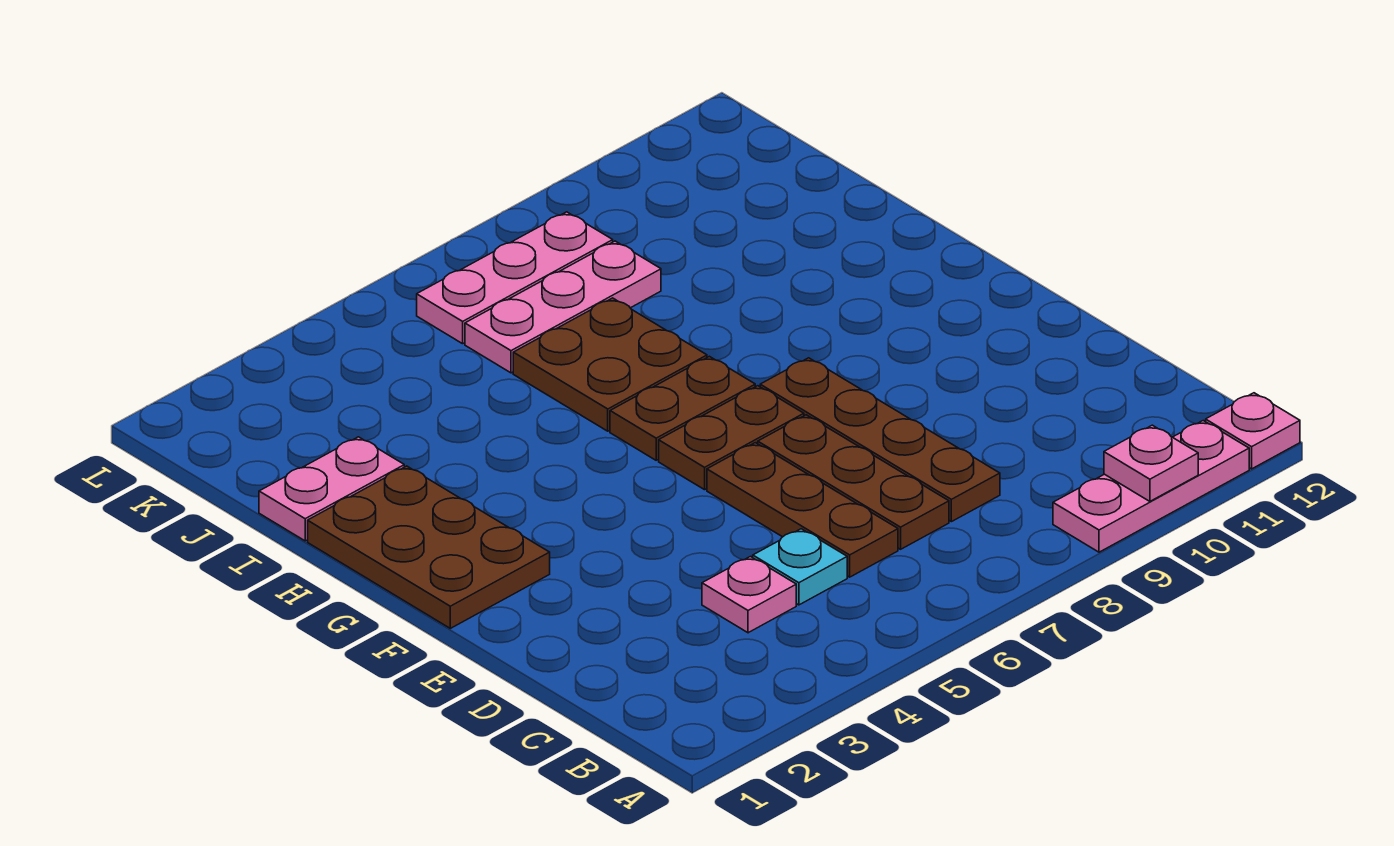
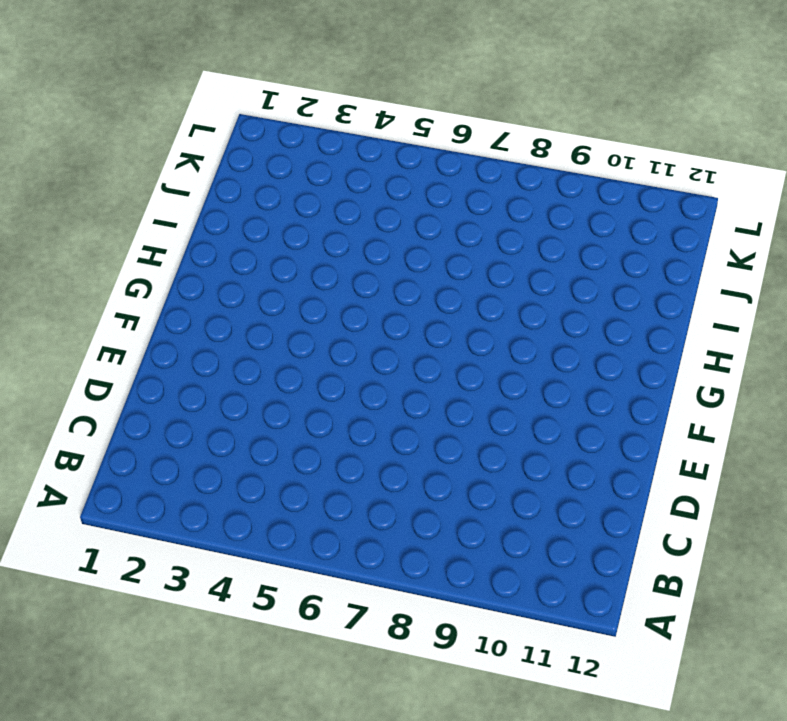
none -> pink plate A9:A11 level 1
none -> pink plate A12 level 1
none -> pink plate C4 level 1

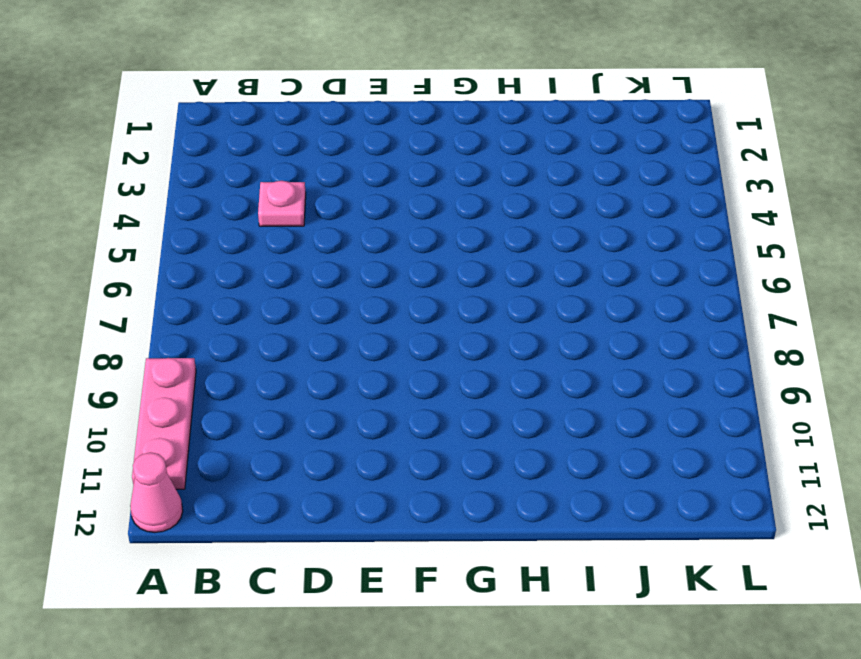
pink cone A12 level 1 -> pink plate A12 level 1
none -> cyan plate C5 level 1
none -> brown plate C6:E6 level 1
none -> brown plate C7:E7 level 1

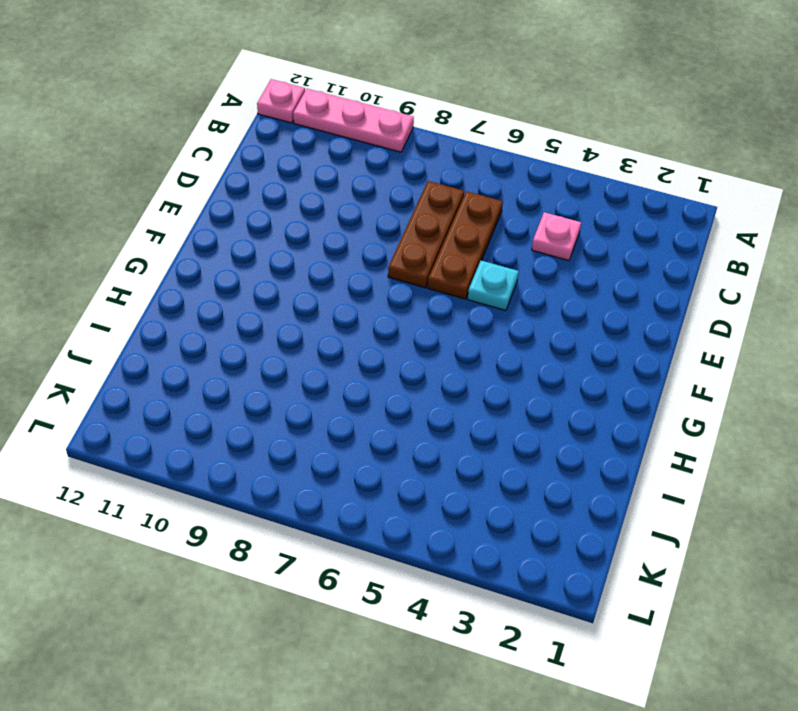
cyan plate E5 level 1 -> cyan plate C5 level 1
none -> brown plate C8:F8 level 1
none -> brown plate F1:H2 level 1
none -> brown plate F6:F7 level 1

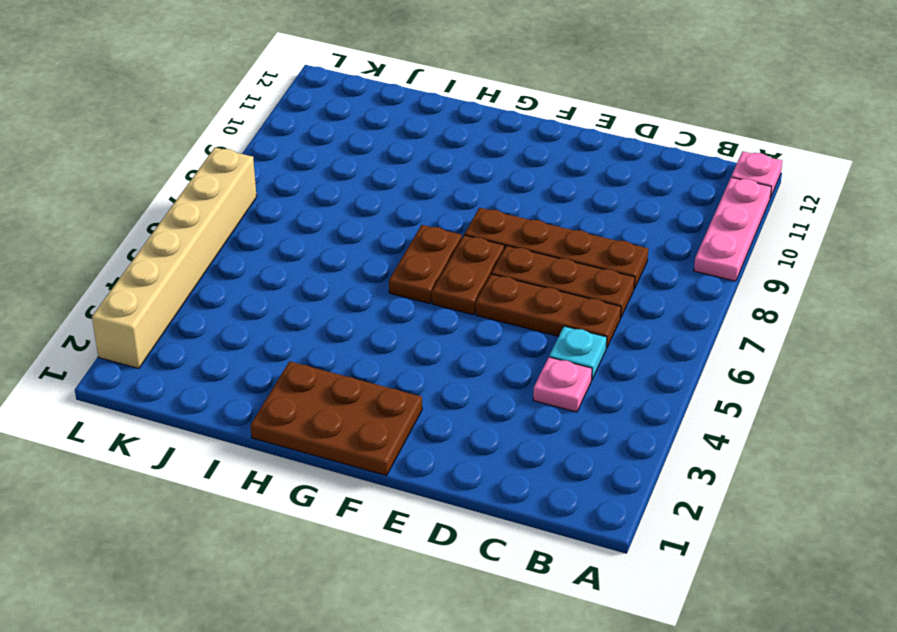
tan brick L2:L7 level 1 -> none
none -> brown plate H6:I7 level 1
none -> pink plate I1:I2 level 1
none -> pink plate J6:J8 level 1

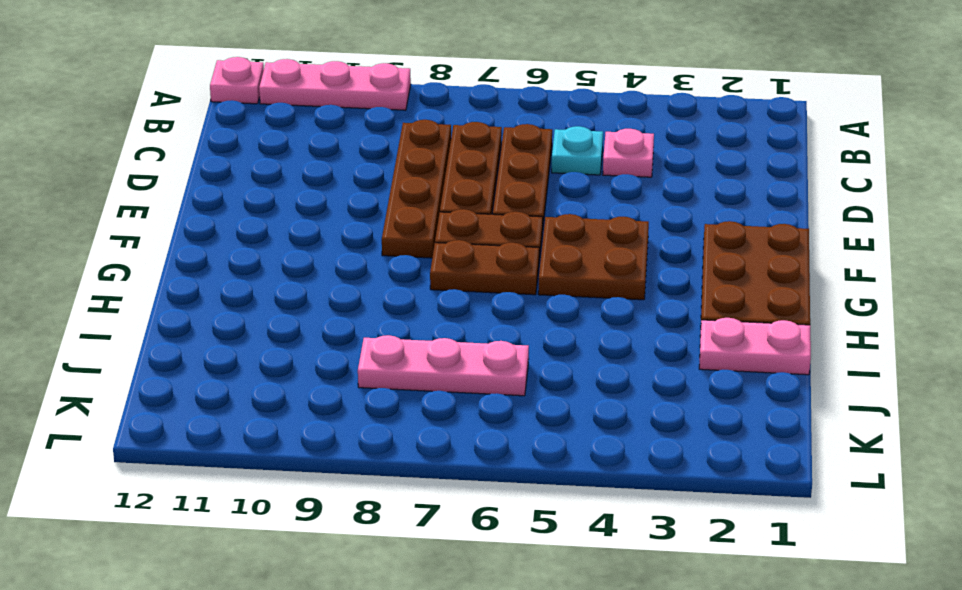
brown plate F4:G5 level 1 -> brown plate H6:I7 level 1
none -> pink plate K6:K8 level 1
none -> pink plate A10 level 2

